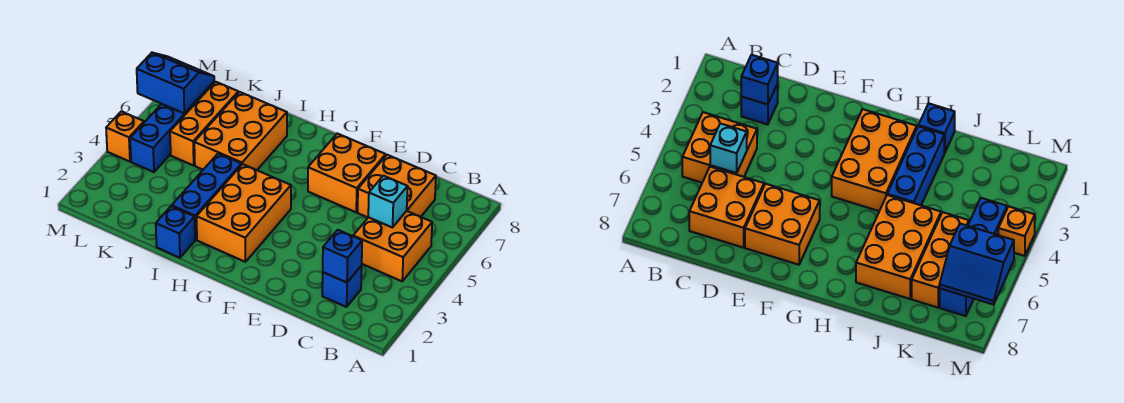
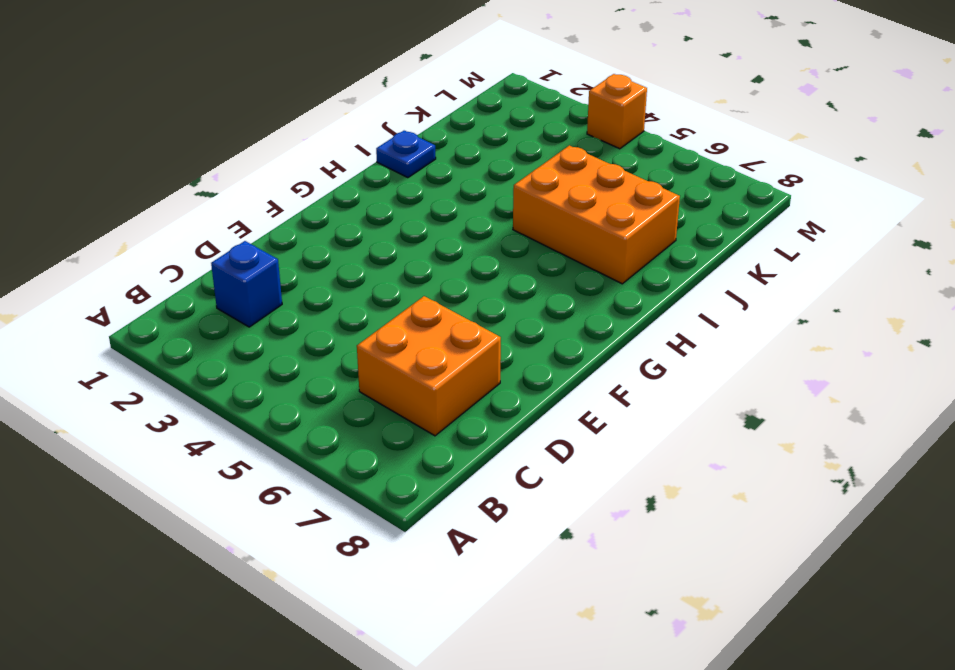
blue plate I1 level 1 -> blue brick I1 level 1
none -> orange brick B4:C5 level 1
none -> orange brick E6:F7 level 1
none -> orange brick G2:H4 level 1

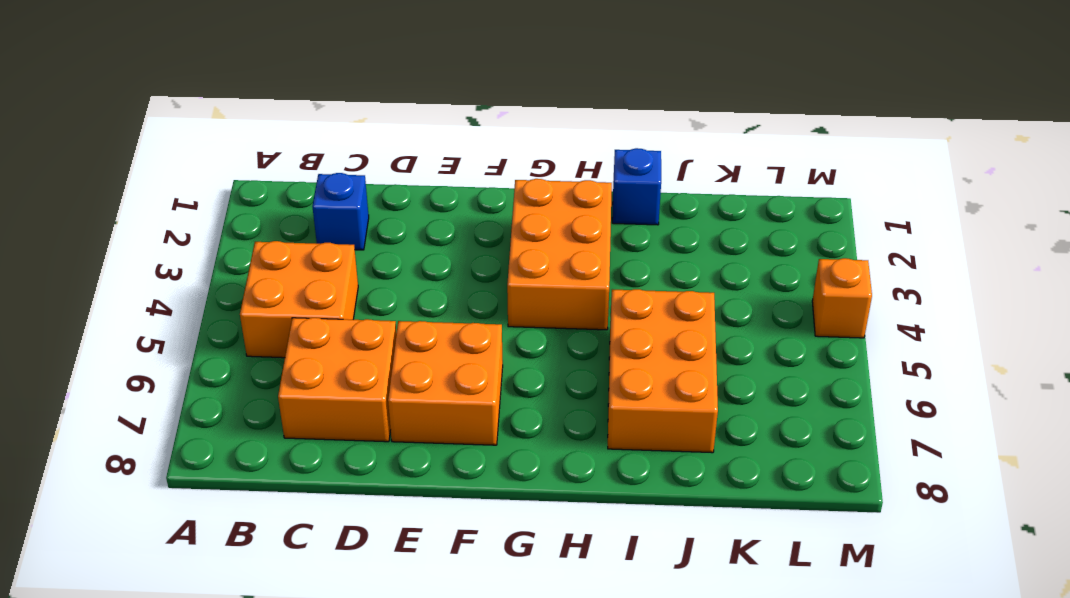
none -> blue brick I2:I4 level 1
none -> orange brick K5:K7 level 1
none -> blue brick L4:L7 level 1

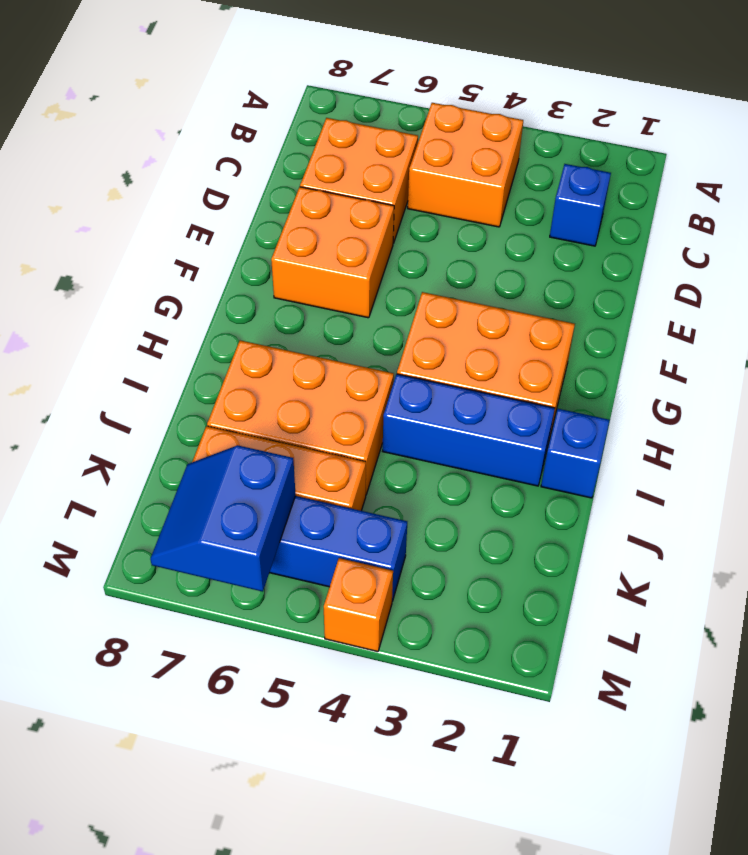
none -> blue brick C2 level 2
none -> cyan brick C5 level 2

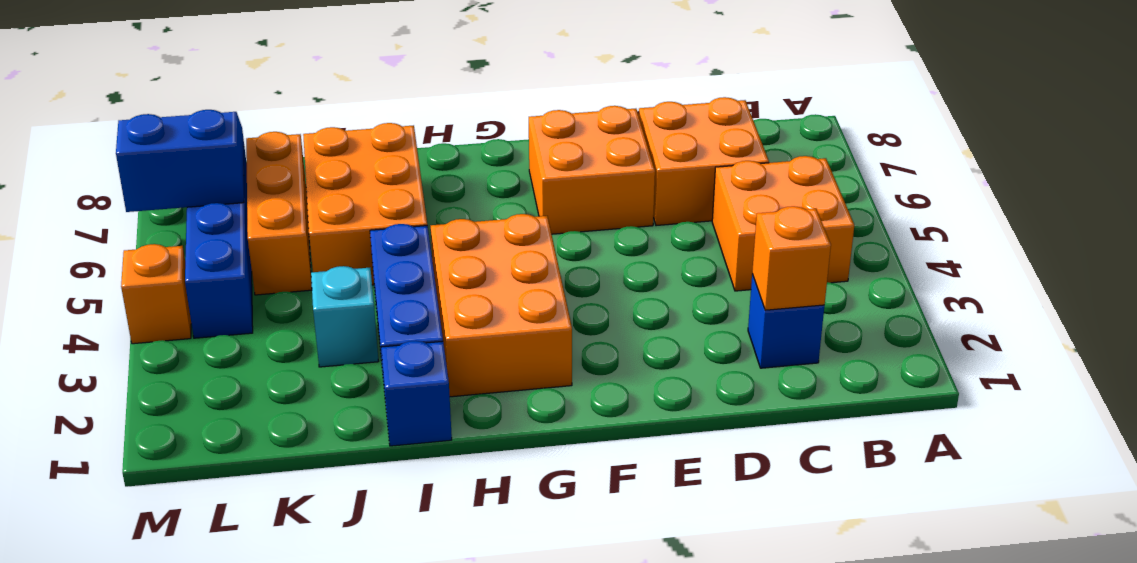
orange brick C2 level 2 -> blue brick C2 level 2
cyan brick J3 level 1 -> cyan brick C5 level 2

